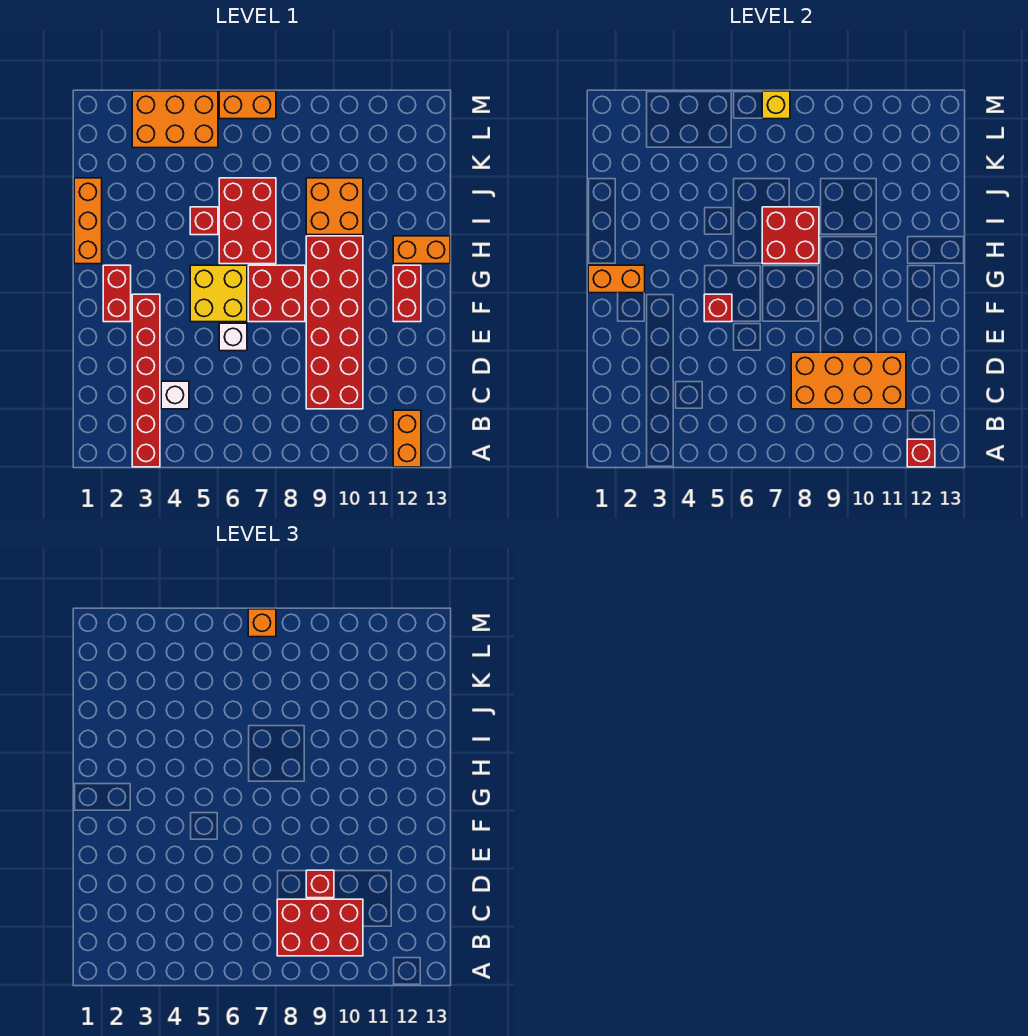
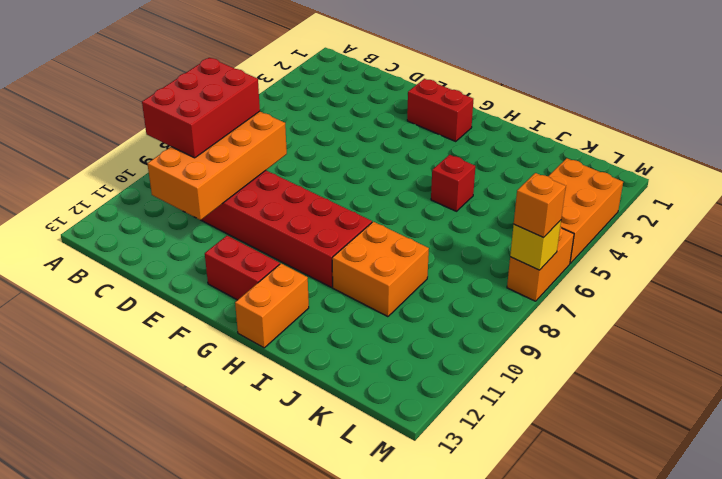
none -> red brick A3:F3 level 1
none -> orange brick A12:B12 level 1
none -> white brick C4 level 1

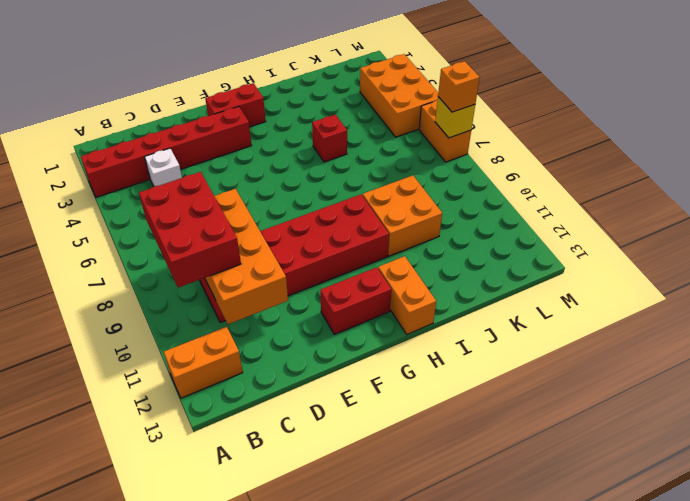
none -> white brick E6 level 1
none -> yellow brick F5:G6 level 1
none -> red brick F7:G8 level 1

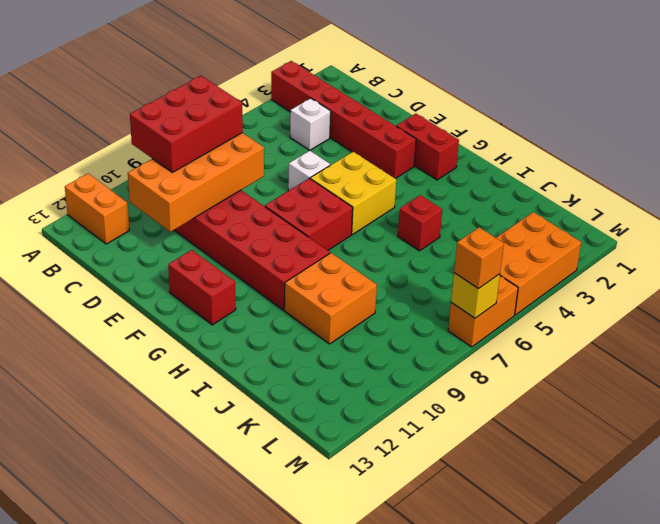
none -> orange brick H1:J1 level 1
none -> red brick H6:J7 level 1
none -> orange brick H12:H13 level 1

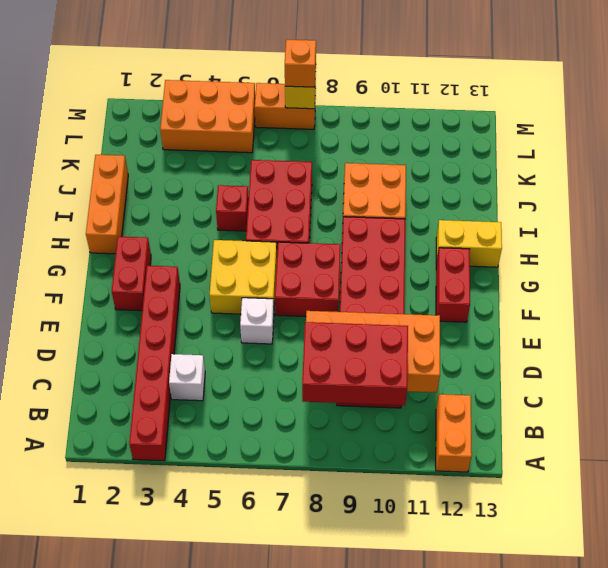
yellow brick H12:H13 level 1 -> orange brick H12:H13 level 1
none -> red brick A12 level 2
none -> red brick F5 level 2
none -> orange brick G1:G2 level 2

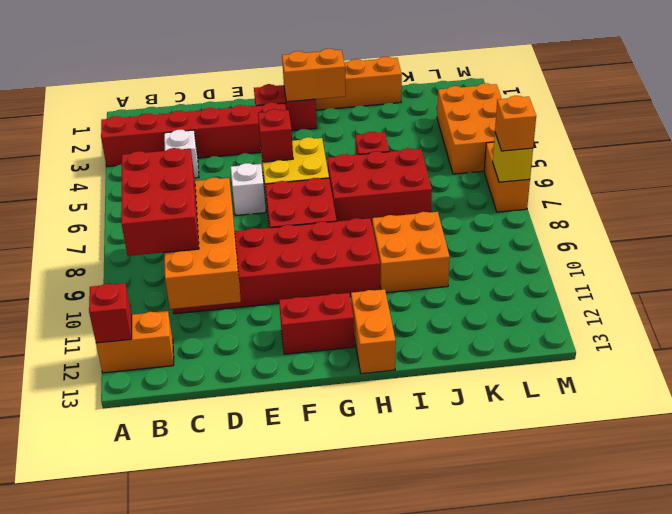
orange brick G2:H2 level 2 -> orange brick G1:G2 level 2
none -> red brick H7:I8 level 2
none -> red brick D9 level 3

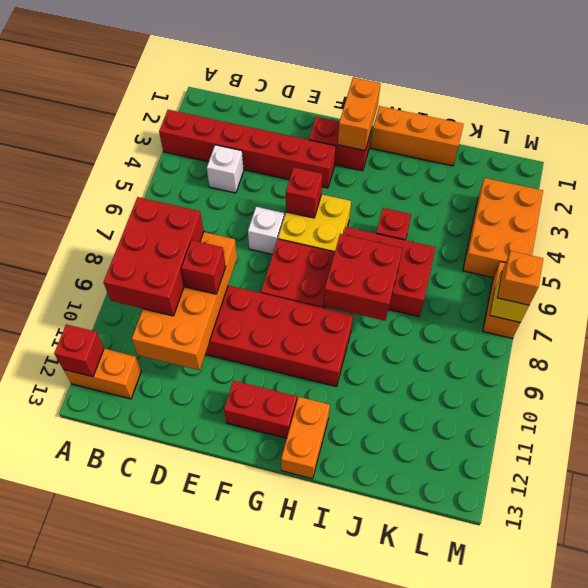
none -> orange brick I9:J10 level 1

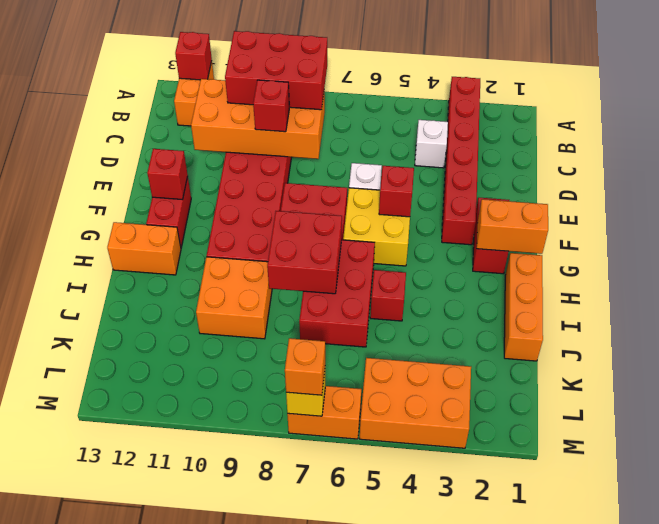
red brick F12 level 2 -> none

